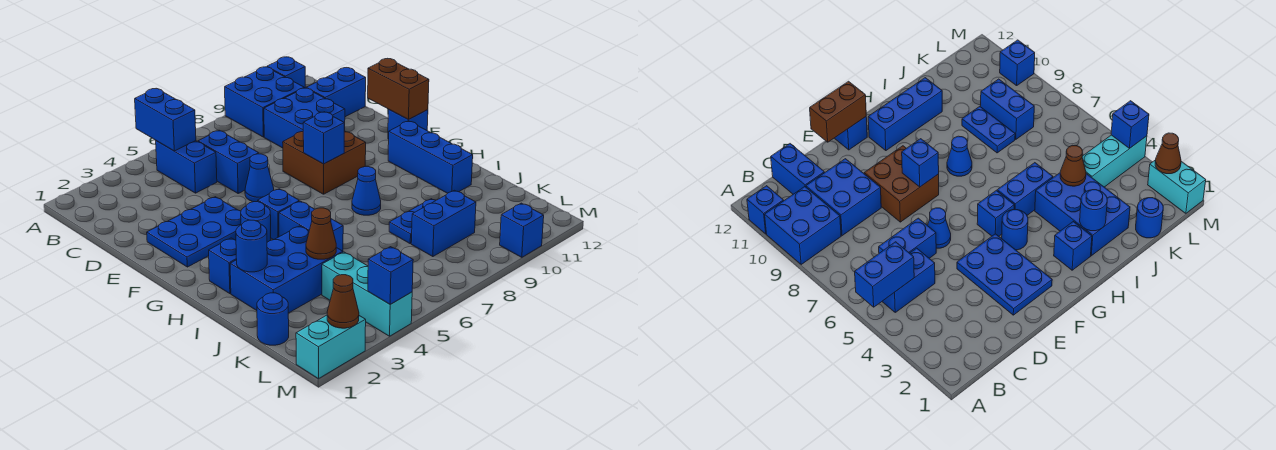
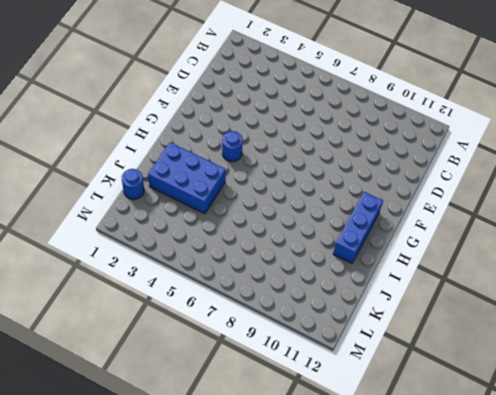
none -> blue brick A9:B10 level 1
none -> blue brick A11 level 1
none -> blue brick B5:C5 level 1
none -> blue brick C6:D6 level 1

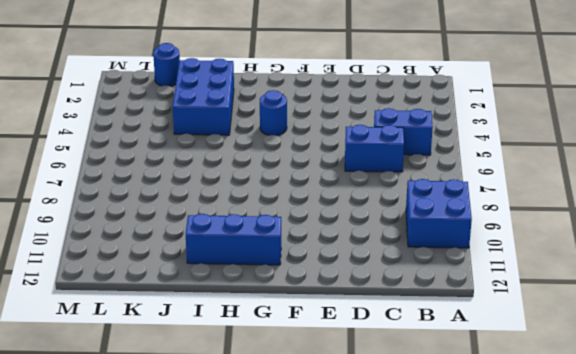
none -> blue brick A11 level 1
none -> blue brick C9:D10 level 1
none -> blue brick C11:C12 level 1
none -> blue plate E2:F4 level 1

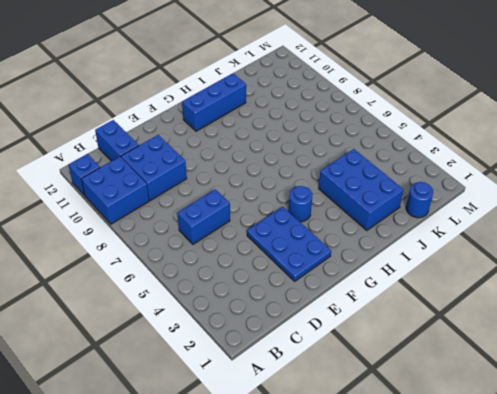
none -> blue brick B5:C5 level 1
none -> blue cone E6 level 1
none -> brown brick E8:F9 level 1
none -> blue brick F12 level 1

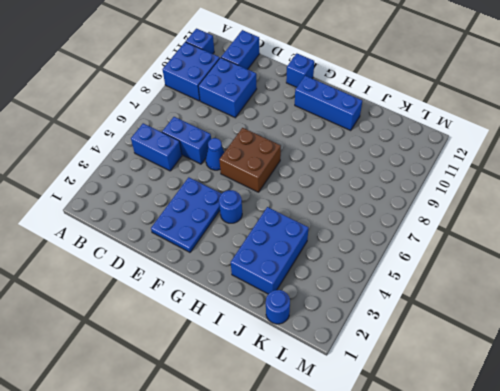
brown brick F6:G7 level 1 -> brown brick E8:F9 level 1
none -> blue brick G5 level 1
none -> blue brick H2 level 1
none -> blue brick H5:I5 level 1
none -> blue cone H8 level 1

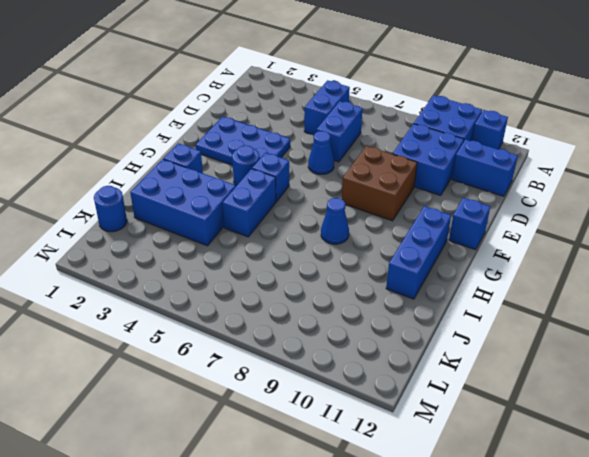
none -> blue plate J8:J9 level 1
none -> cyan brick K4:M4 level 1
none -> blue brick K8:K9 level 1
none -> cyan brick M1:M2 level 1

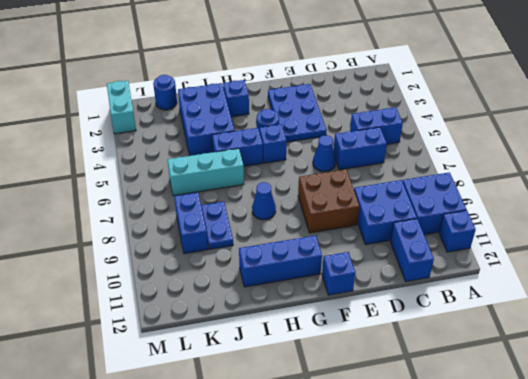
cyan brick I6:K6 level 1 -> cyan brick K4:M4 level 1
none -> blue brick M10 level 1
none -> blue brick A5:B5 level 2
none -> brown brick E12:F12 level 2
none -> blue brick F8 level 2

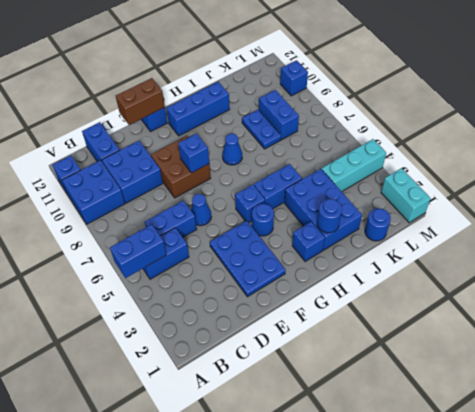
none -> brown cone J4 level 2
none -> brown cone M2 level 2
none -> blue brick M4 level 2

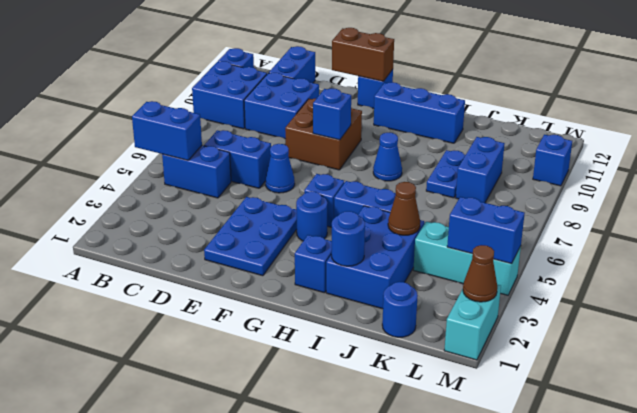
blue brick L4:M4 level 2 -> blue brick M4 level 2

